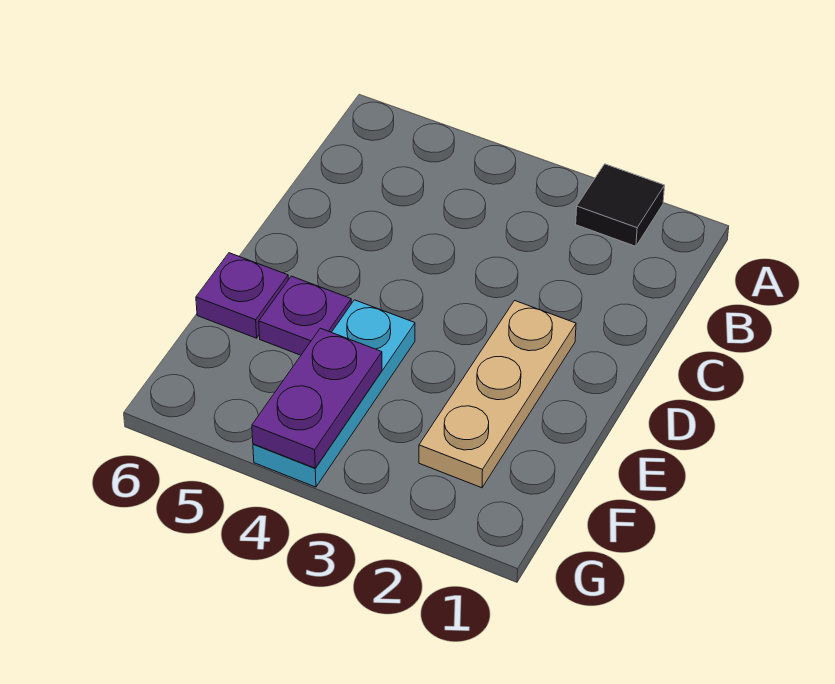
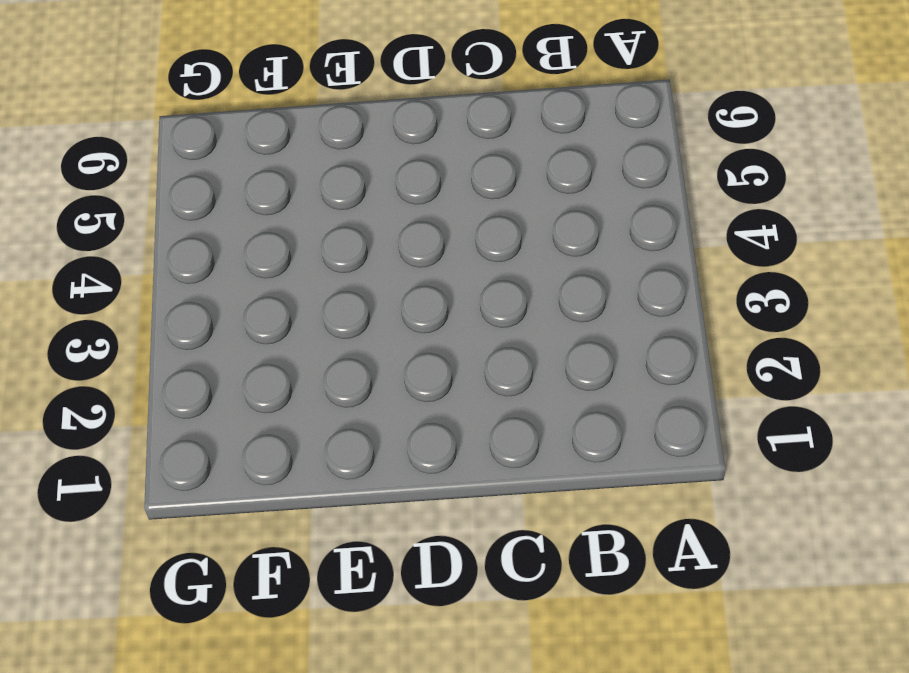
none -> black tile A2 level 1
none -> tan plate D2:F2 level 1

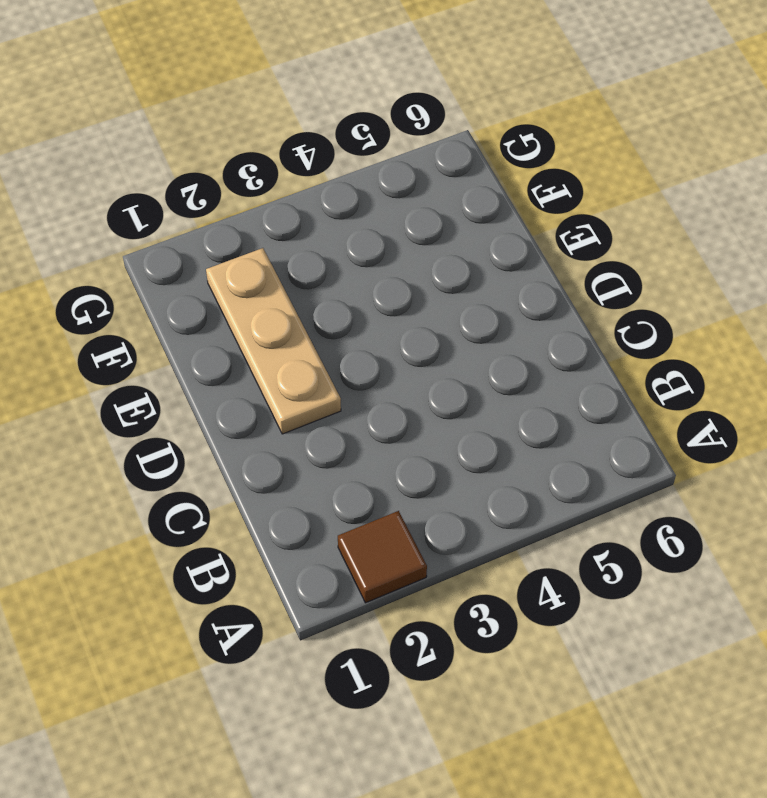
brown tile A2 level 1 -> black tile A2 level 1
none -> cyan plate E4:G4 level 1
none -> purple plate E5 level 1

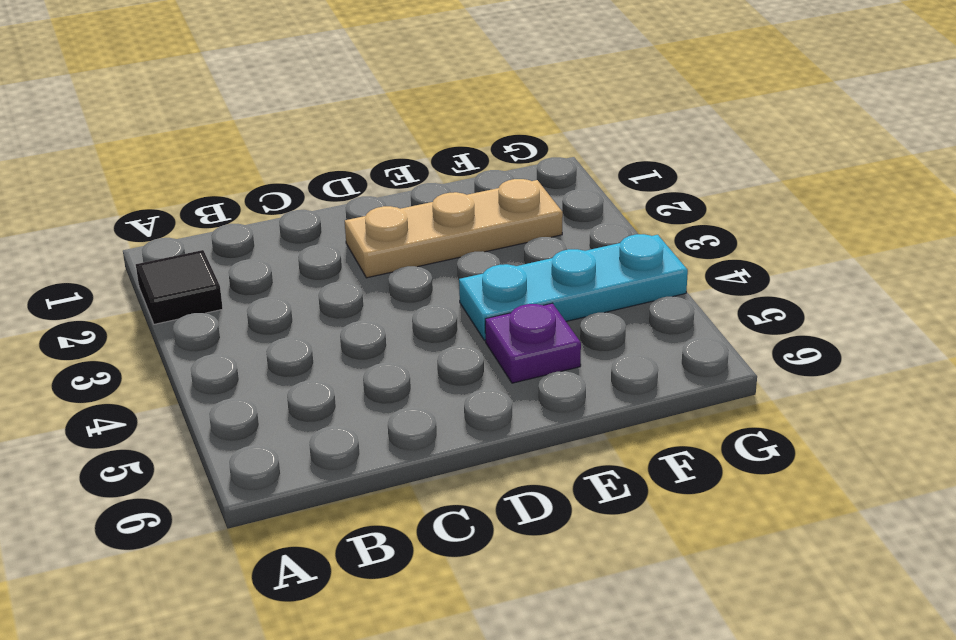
none -> purple plate E6 level 1
none -> purple plate F4:G4 level 2

